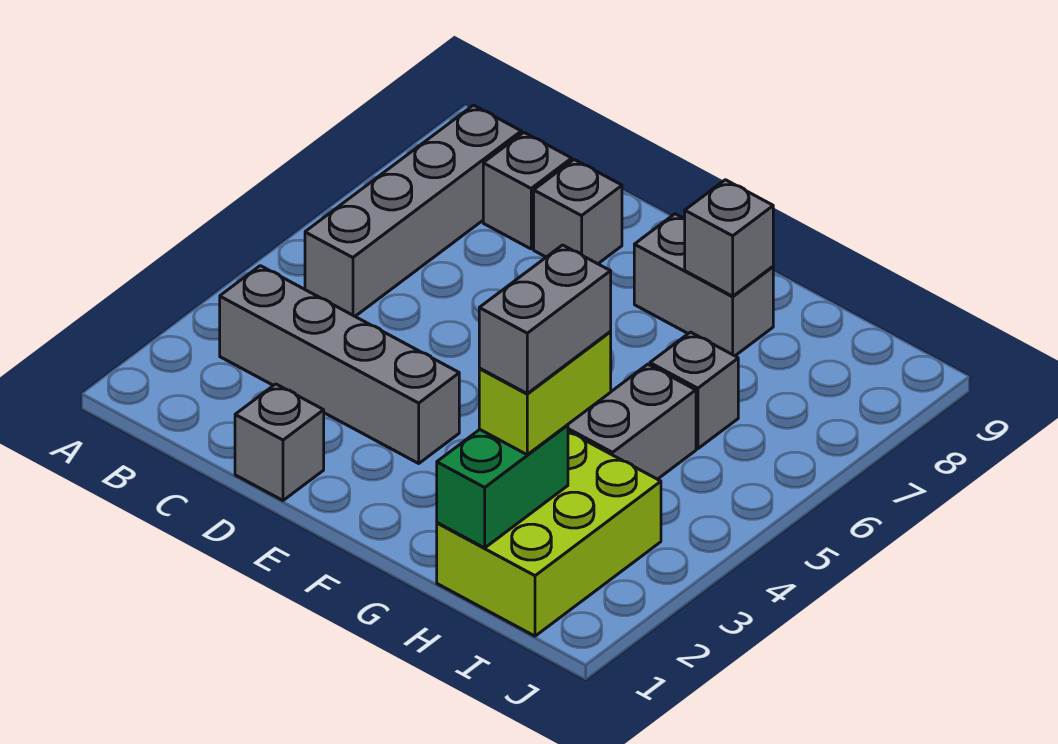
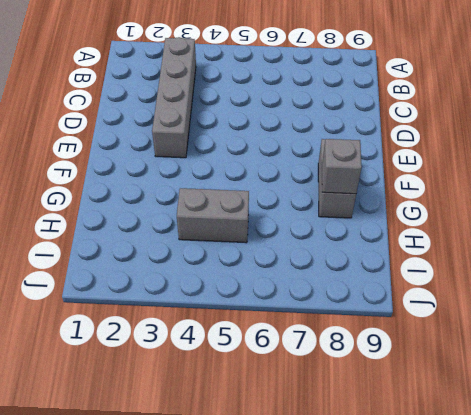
none -> grey brick B5:B8 level 1
none -> grey brick C8 level 1
none -> grey brick D1 level 1

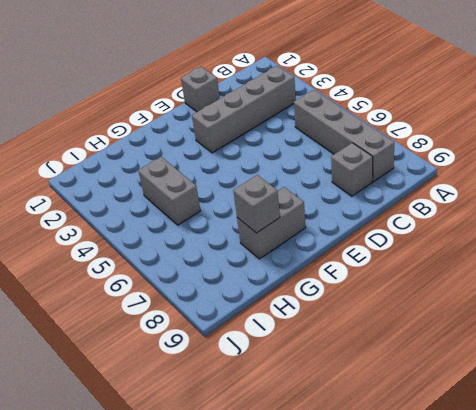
none -> grey brick D8 level 1
none -> lime brick H1:I3 level 1
none -> grey brick H6 level 1

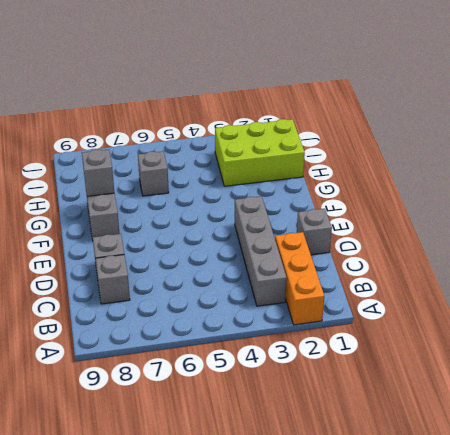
orange brick A2:C2 level 1 -> none
none -> grey brick B5:B8 level 1
none -> grey brick H4:H5 level 1
none -> green brick H1:H2 level 2

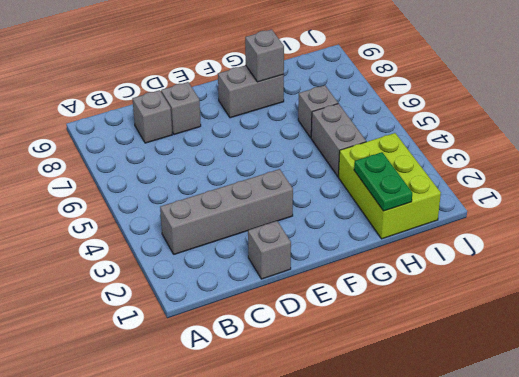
green plate H1:H2 level 2 -> green brick H1:H2 level 2
none -> grey brick B5:B8 level 1
none -> lime brick H2:H3 level 3
none -> grey brick H2:H3 level 4

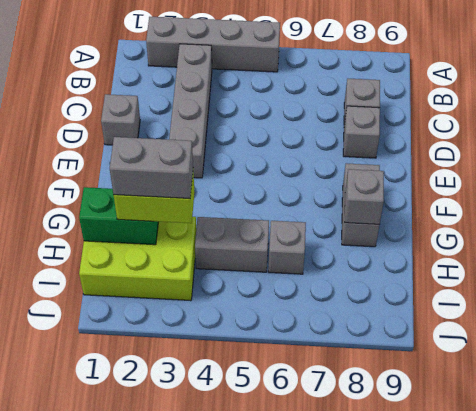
grey brick A2:A5 level 1 -> grey brick B5:B8 level 1

